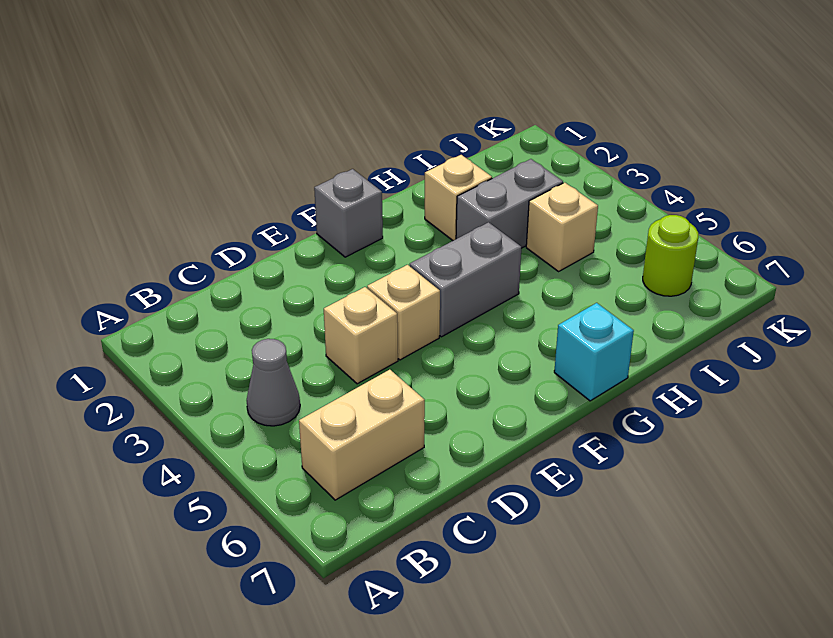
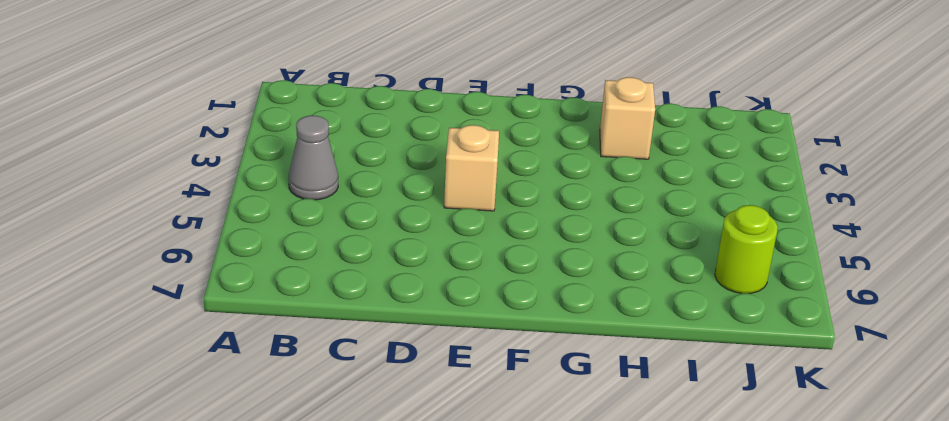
none -> tan brick B6:C6 level 1
none -> tan brick D4 level 1

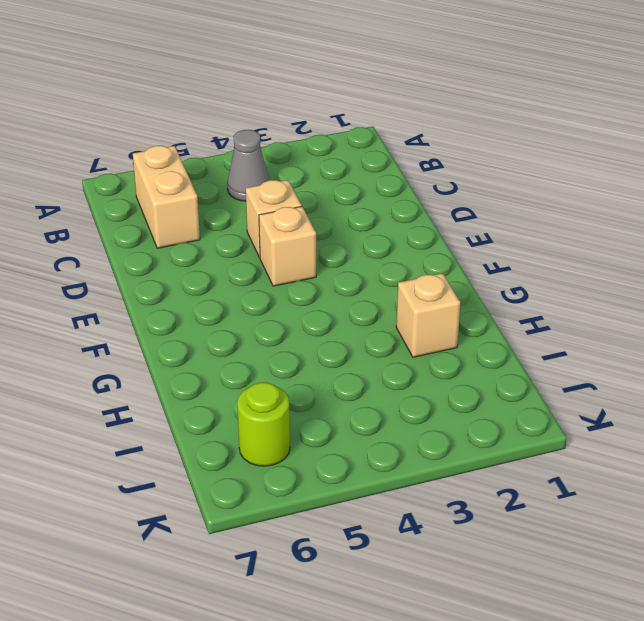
none -> grey brick F1 level 1
none -> grey brick F4:G4 level 1

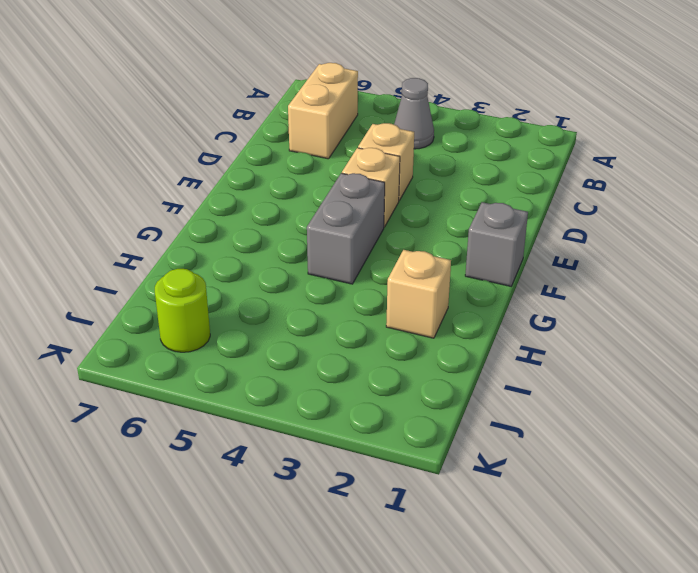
none -> cyan brick G7 level 1
none -> grey brick H3:I3 level 1

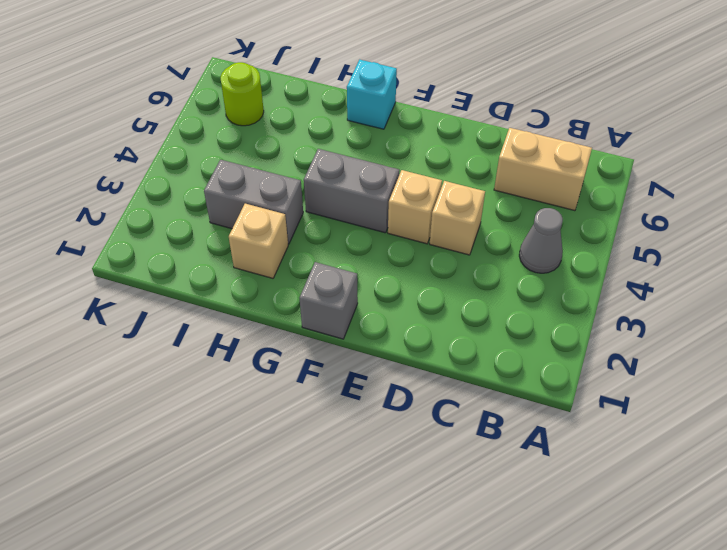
none -> tan brick I4 level 1

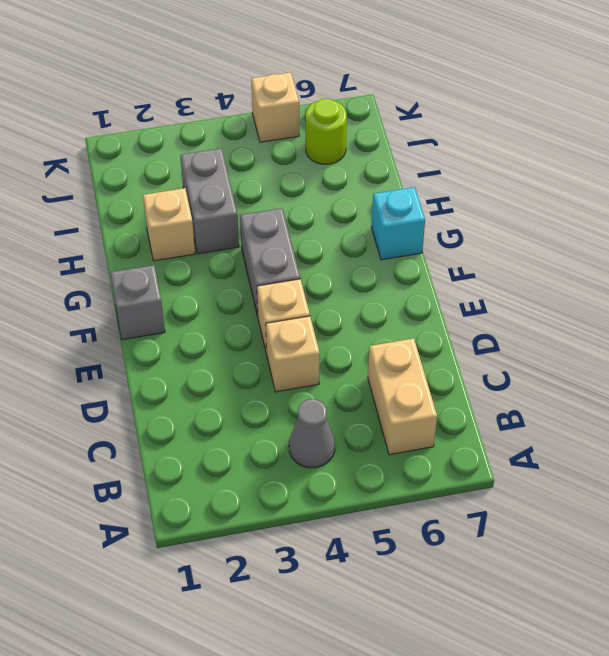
tan brick K5 level 1 -> tan brick I4 level 1

